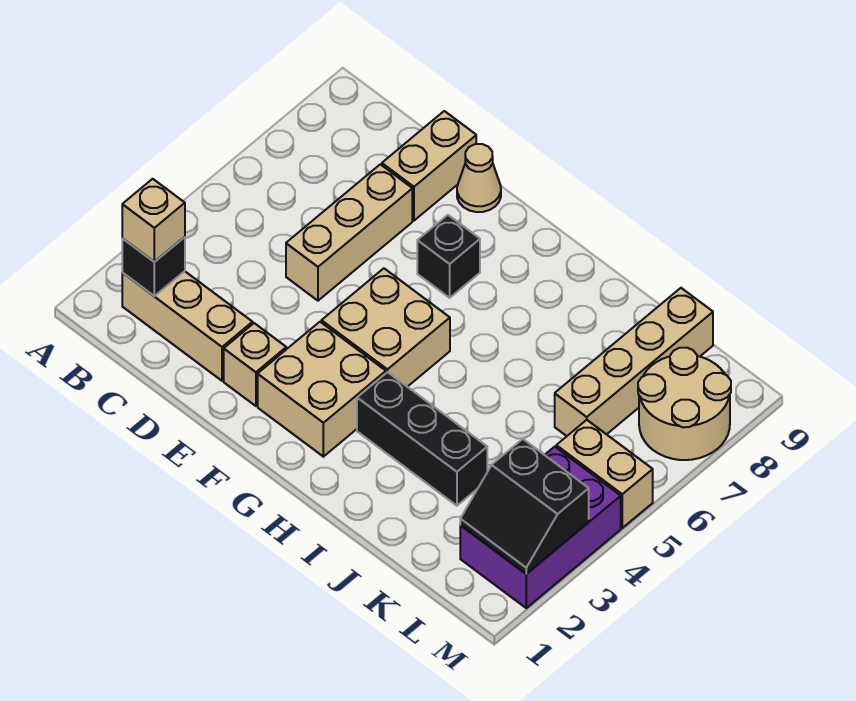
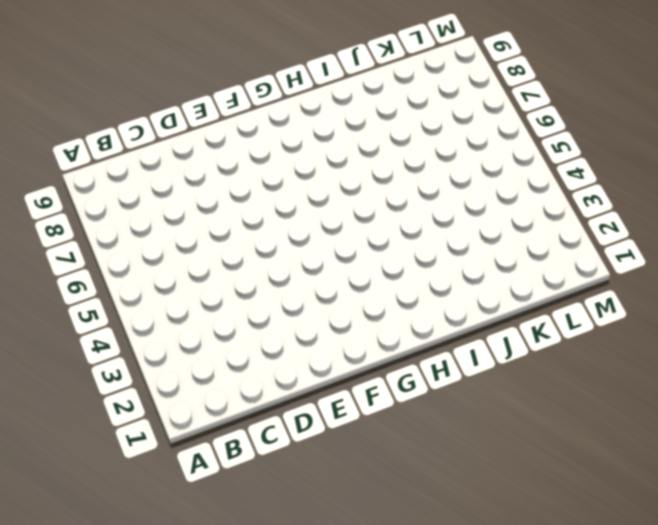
none -> tan brick B2:D2 level 1
none -> tan brick D5:D7 level 1
none -> tan brick D8:D9 level 1

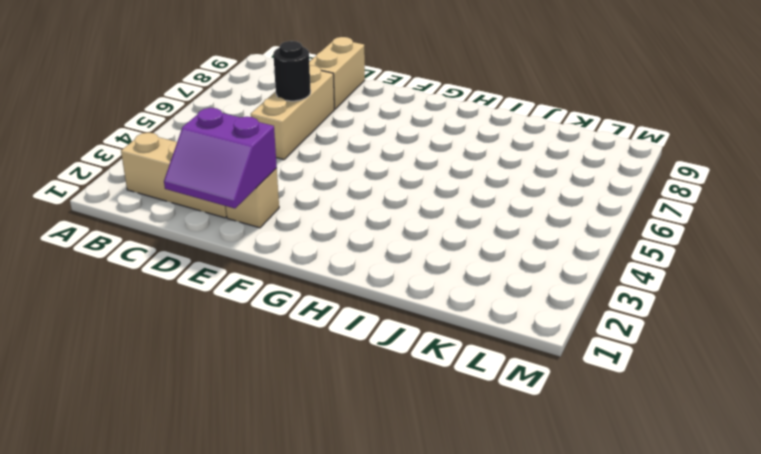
purple slope D1:E2 level 2 top 2 -> none
black round brick D6 level 2 -> none
none -> tan cone E9 level 1
none -> tan brick F2:G3 level 1
none -> tan brick F4:G5 level 1

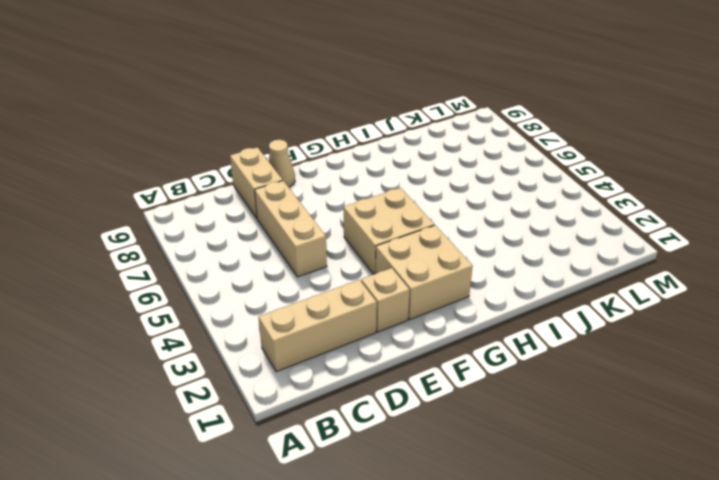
none -> black brick F7 level 1
none -> black brick H3:J3 level 1
none -> tan brick K6:K9 level 1

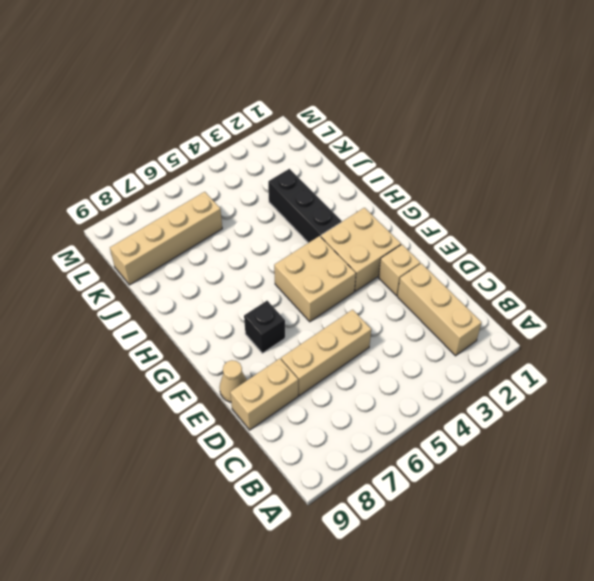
none -> purple brick L2:M4 level 1
none -> tan brick L5:M5 level 1
none -> tan round brick L7:M8 level 1

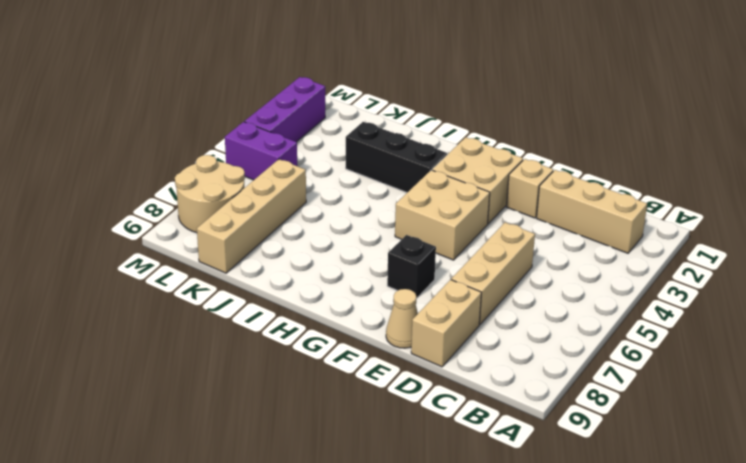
purple brick L5:M5 level 1 -> tan brick L5:M5 level 1
purple brick M2:M4 level 1 -> purple brick L2:M4 level 1
none -> black brick B2 level 2
none -> black slope L2:M3 level 2 top 3
none -> tan brick B2 level 3

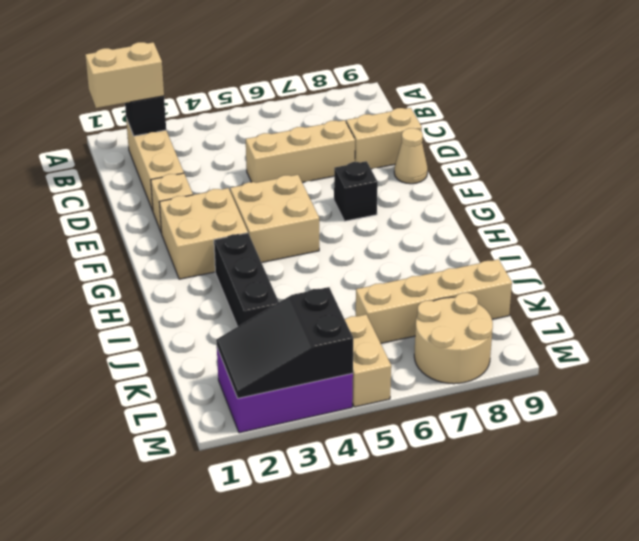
tan brick B1:B2 level 3 -> tan brick B2 level 3
black slope L2:M4 level 2 top 4 -> black slope L2:M3 level 2 top 3

